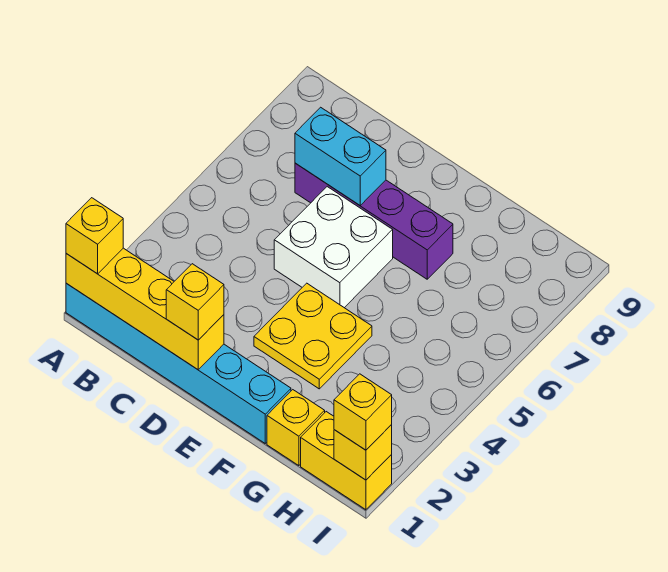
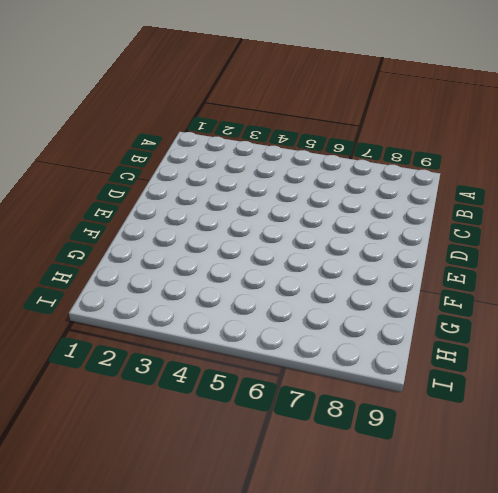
none -> cyan brick A1:F1 level 1
none -> purple brick C7:F7 level 1
none -> white brick D5:E6 level 1

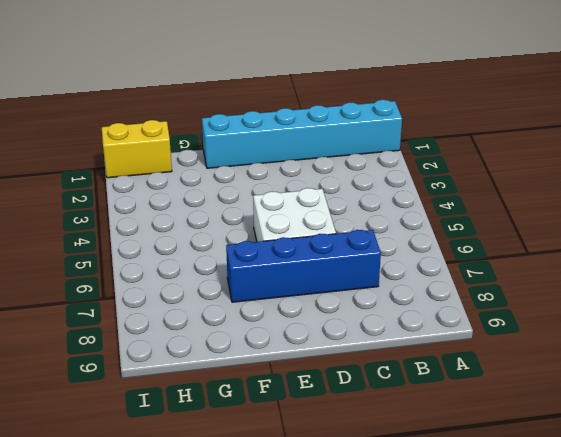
blue brick C7:F7 level 1 -> purple brick C7:F7 level 1
none -> yellow plate E3:F4 level 1
none -> yellow brick G1 level 1
none -> yellow brick A1:D1 level 2

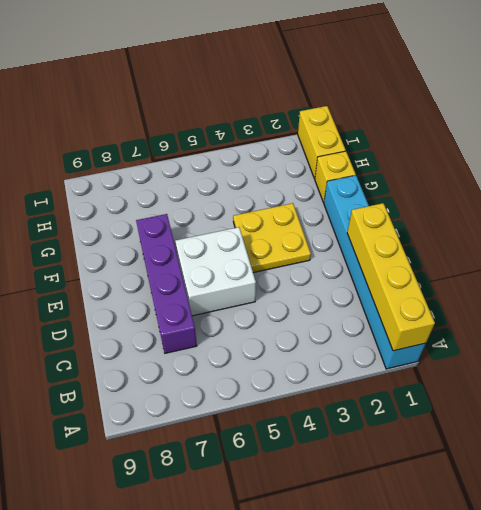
none -> cyan brick C7:D7 level 2
none -> yellow brick I1 level 2
none -> yellow brick A1 level 3

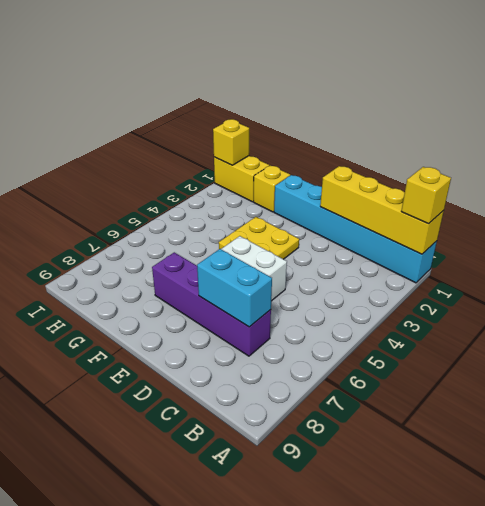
none -> yellow brick D1 level 3
none -> yellow brick I1 level 3

